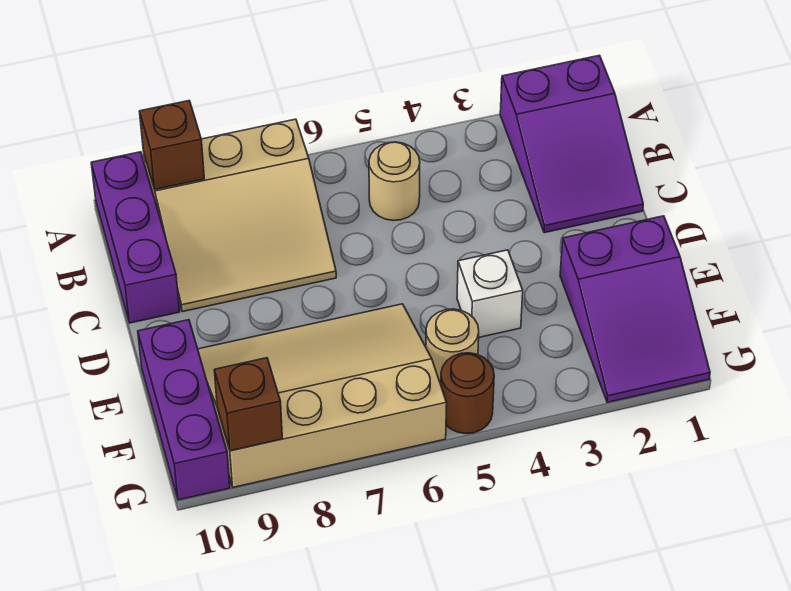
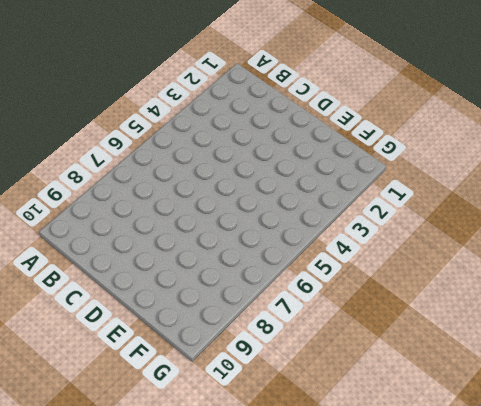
none -> purple slope A1:C2 level 1 top A
none -> tan slope A7:C9 level 1 top A
none -> purple brick A10:C10 level 1

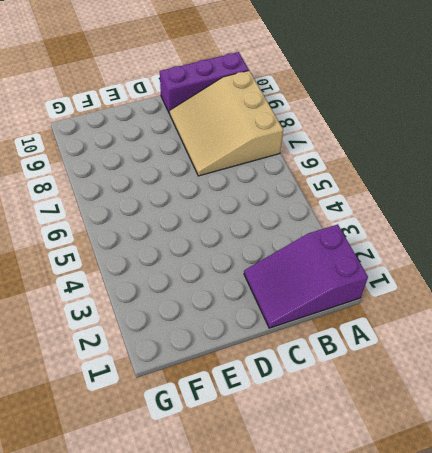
none -> tan round brick B5 level 1
none -> purple slope E1:G2 level 1 top E
none -> white brick E4 level 1

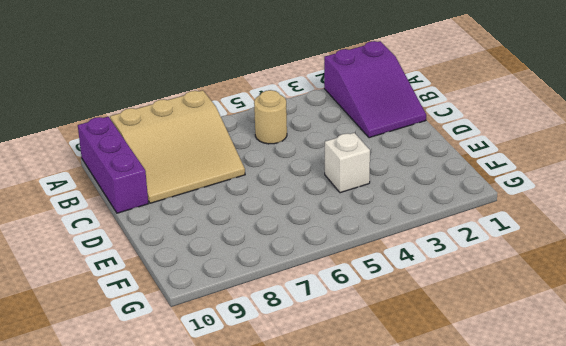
none -> purple slope E1:G2 level 1 top E
none -> tan slope E6:G9 level 1 top G
none -> purple brick E10:G10 level 1

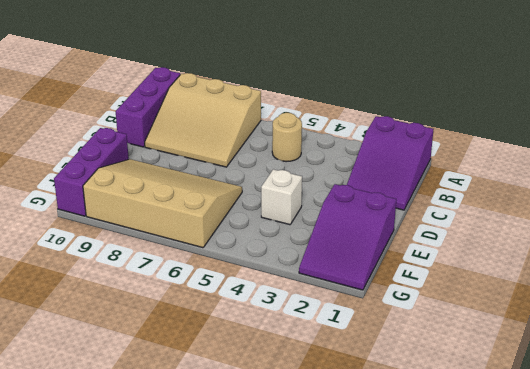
none -> tan round brick F5 level 1
none -> brown round brick G5 level 1
none -> brown brick A9 level 2

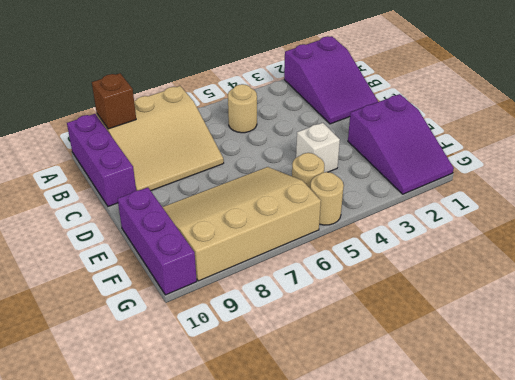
tan round brick G5 level 1 -> brown round brick G5 level 1
none -> brown brick G9 level 2

